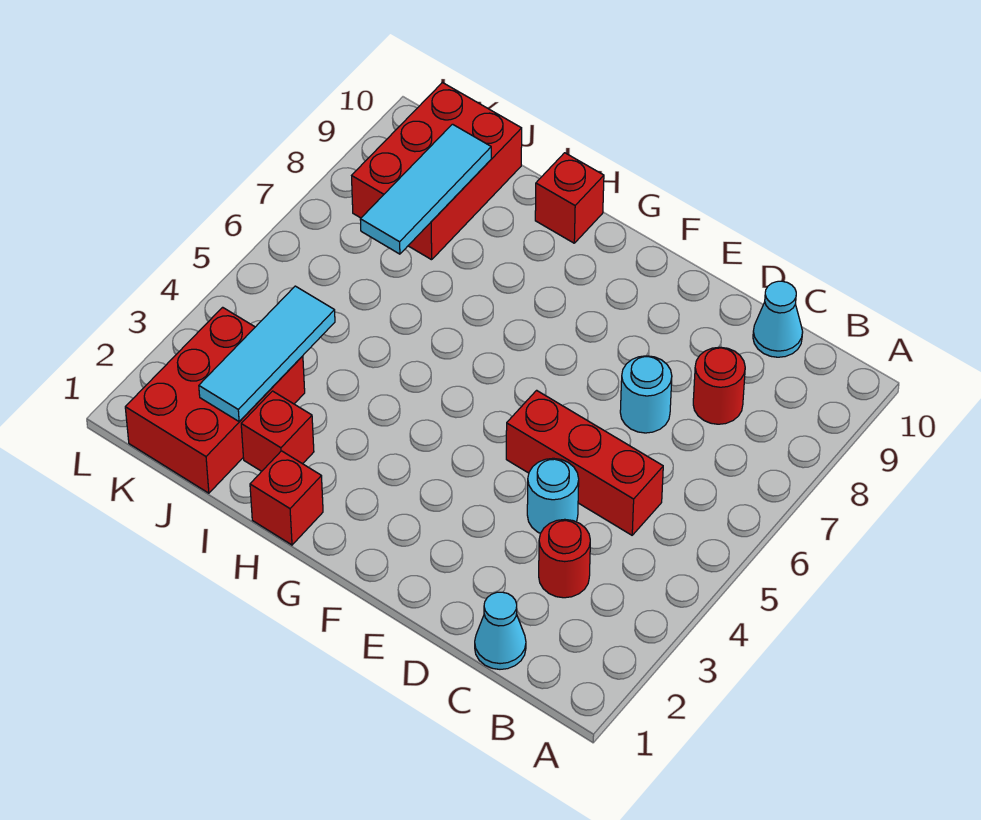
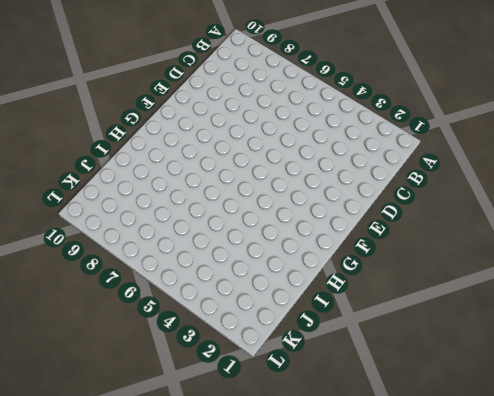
none -> cyan cone C1 level 1
none -> red round brick C3 level 1
none -> red brick C5:E5 level 1

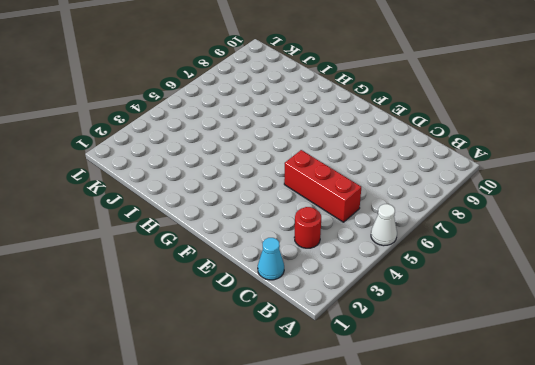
white cone A5 level 1 -> none
none -> red round brick C8 level 1
none -> cyan cone C10 level 1
none -> cyan round brick D4 level 1

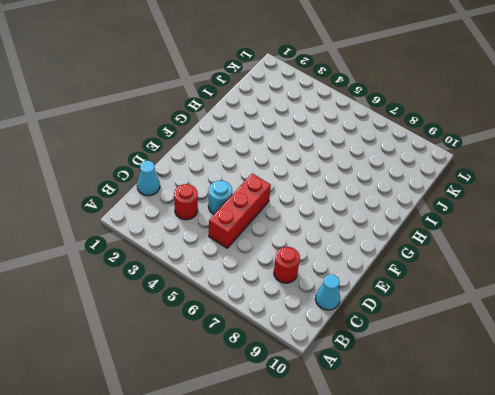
none -> cyan round brick D7 level 1
none -> red brick H1 level 1
none -> red brick H10 level 1

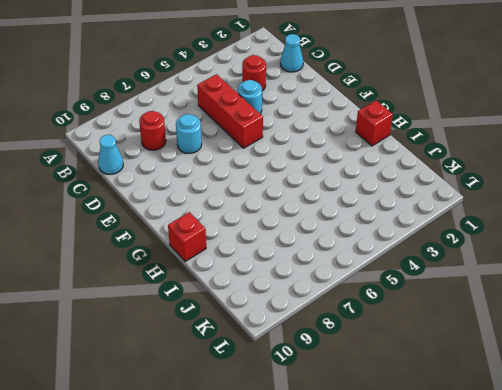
none -> red brick I2 level 1
none -> red brick J1:K3 level 1
none -> red brick J8:K10 level 1

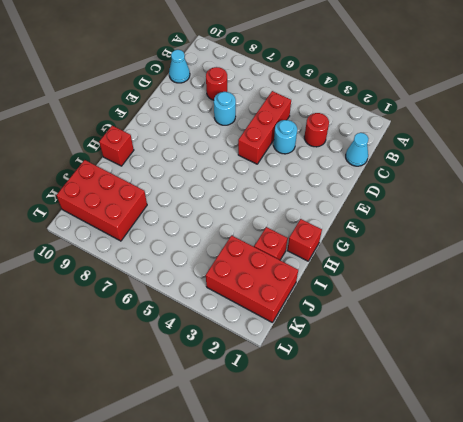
none -> cyan tile J2:J4 level 2
none -> cyan tile J7:J9 level 2

